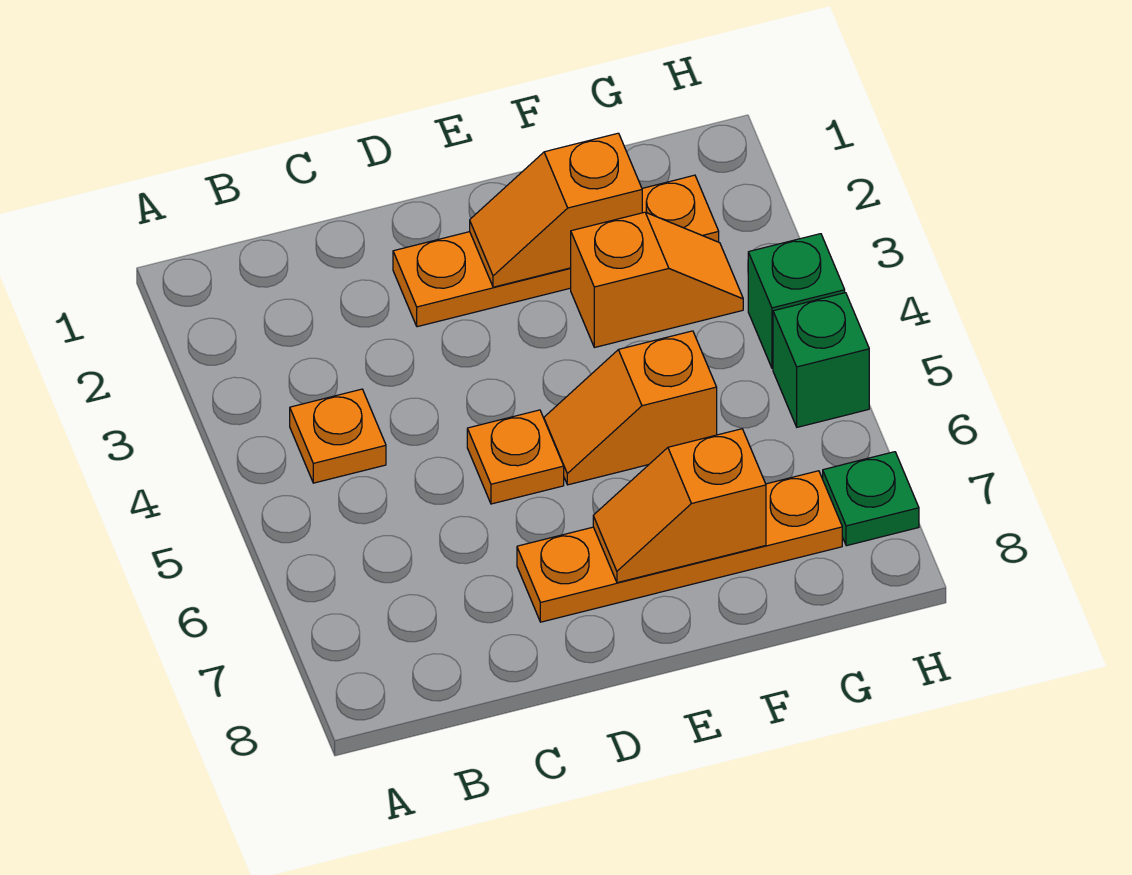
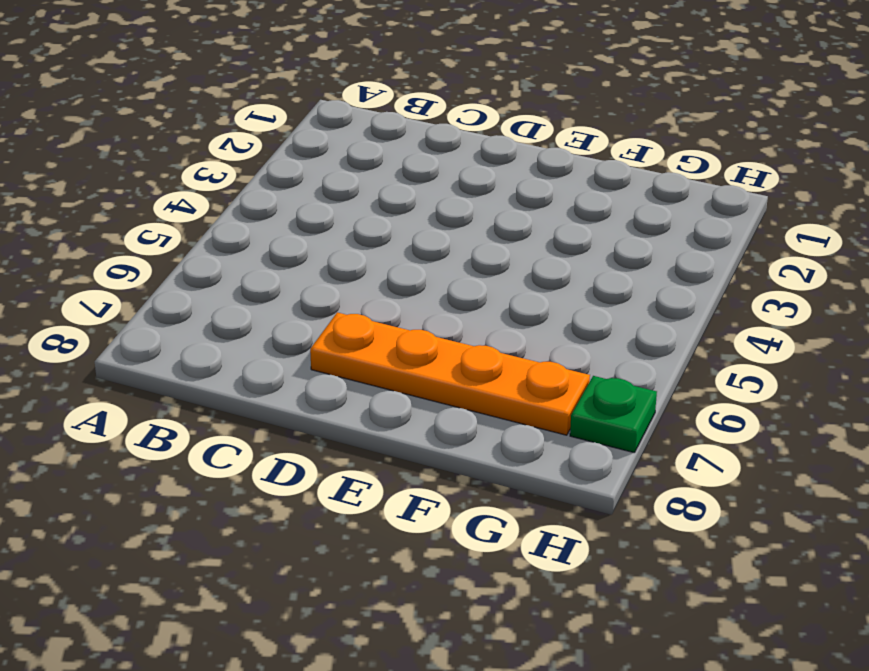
none -> orange plate B4 level 1
none -> orange plate D2:G2 level 1

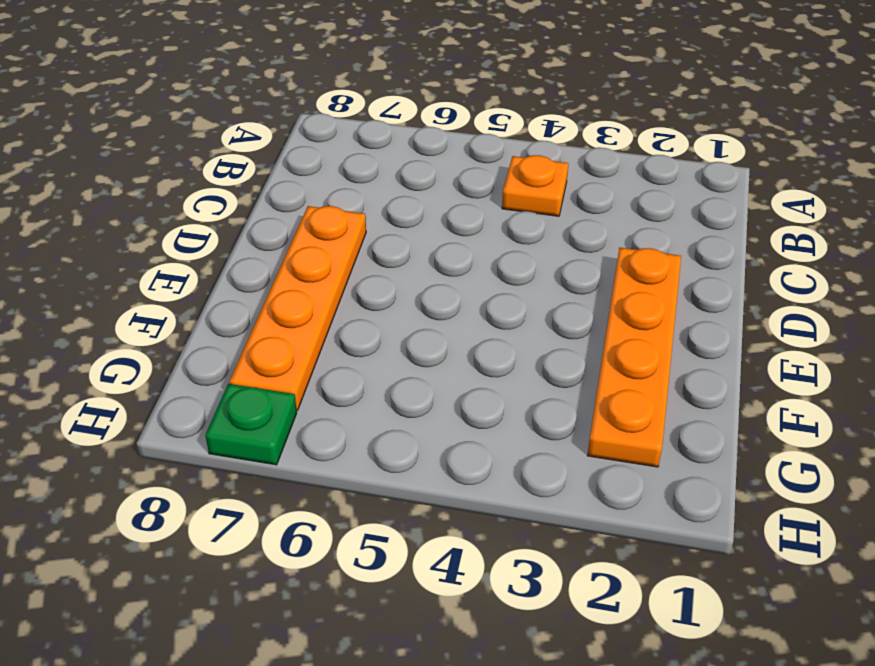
none -> orange plate D5 level 1
none -> orange slope E5:F5 level 1 top F

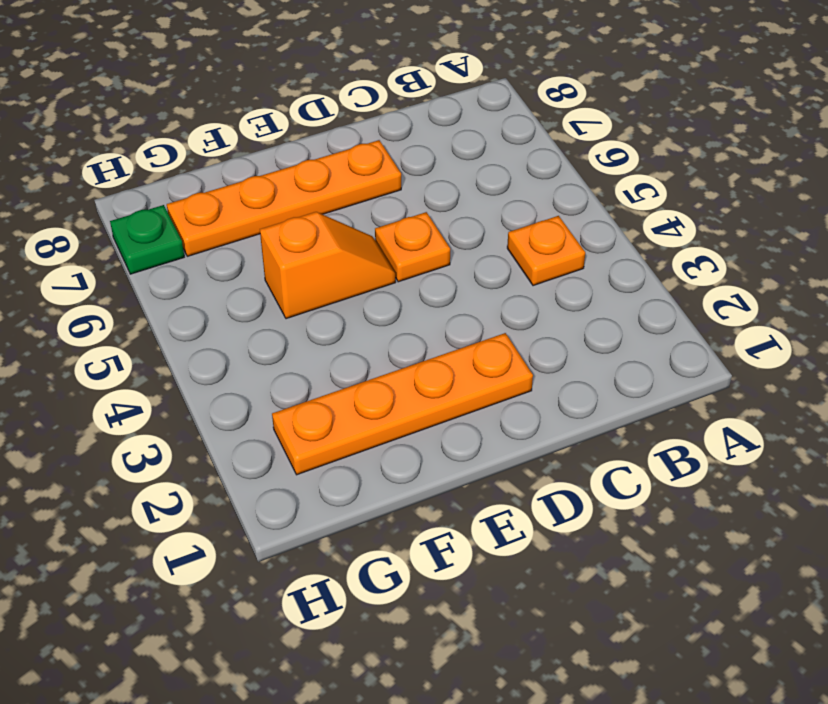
none -> orange slope F3:G3 level 1 top F
none -> green brick H4 level 1

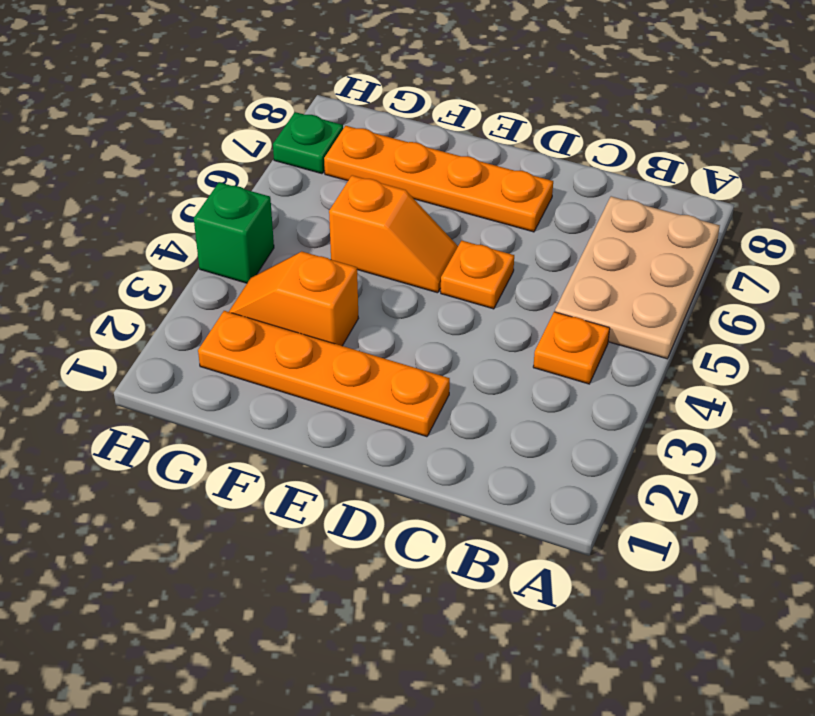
tan plate A5:B7 level 1 -> none
none -> green brick H5 level 1
none -> orange slope E2:F2 level 2 top F

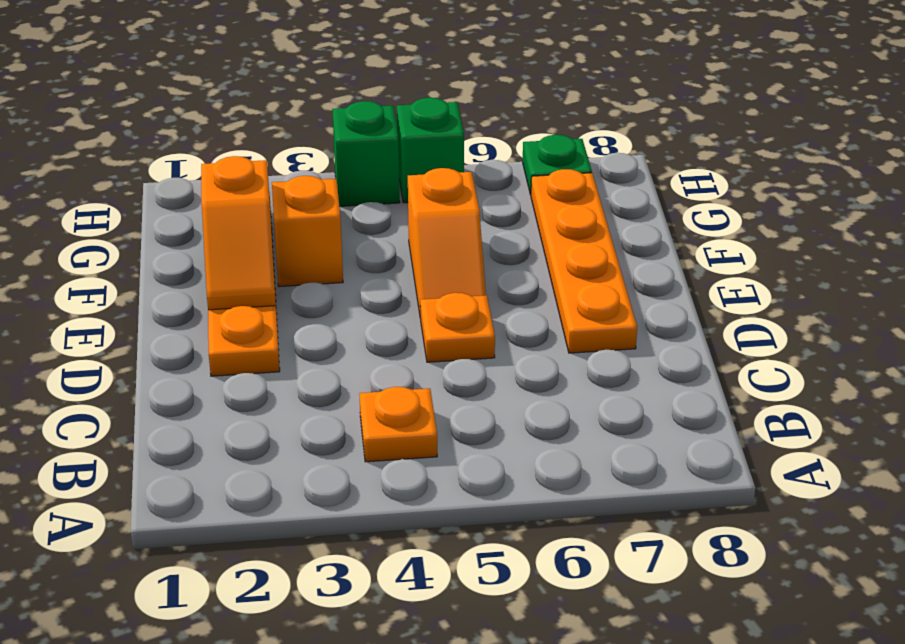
none -> orange slope E7:F7 level 2 top F

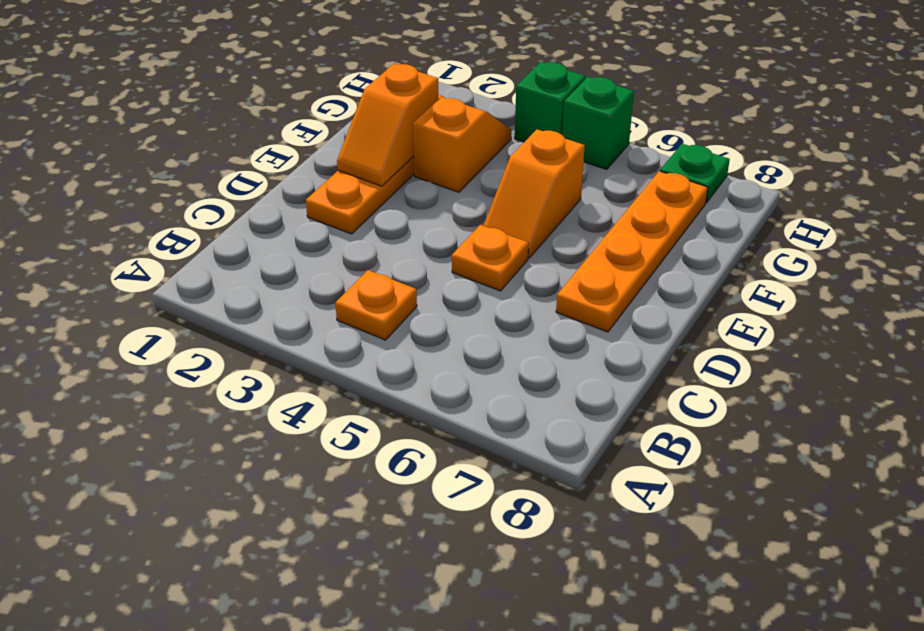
none -> orange slope E7:F7 level 2 top F

